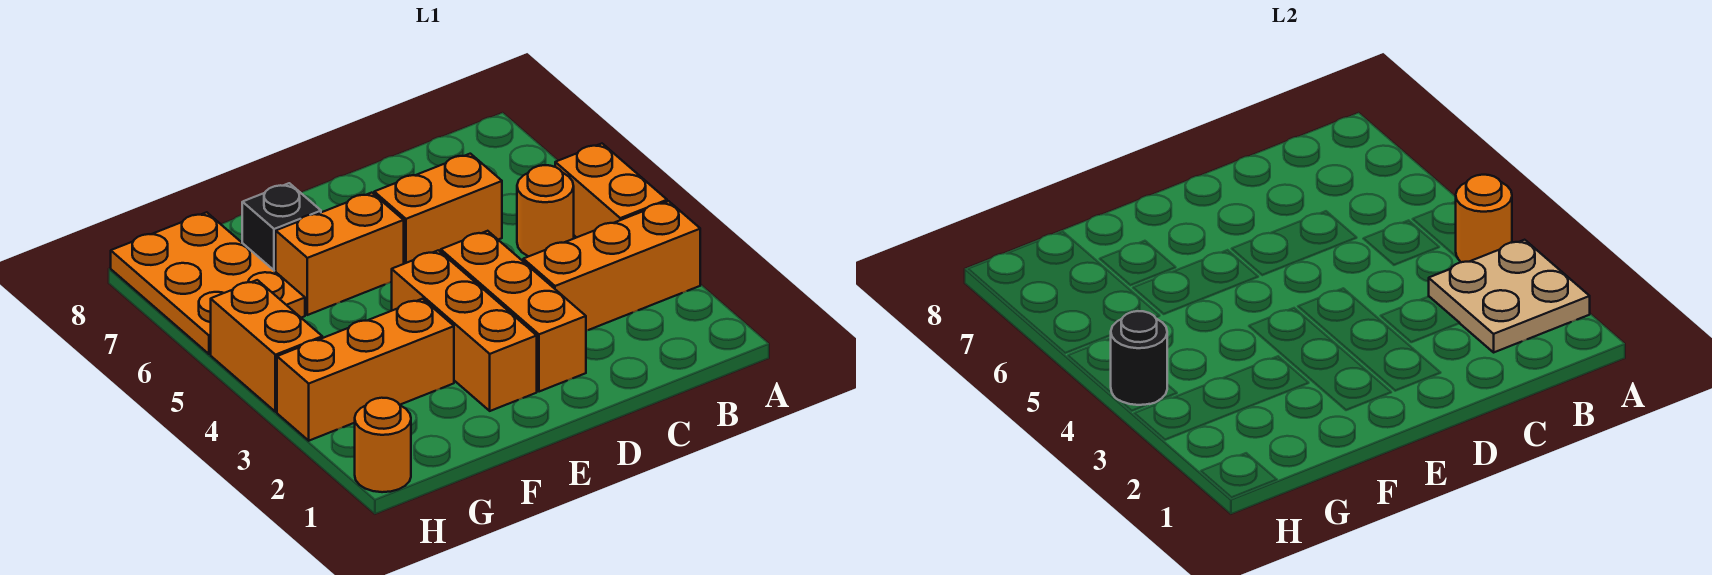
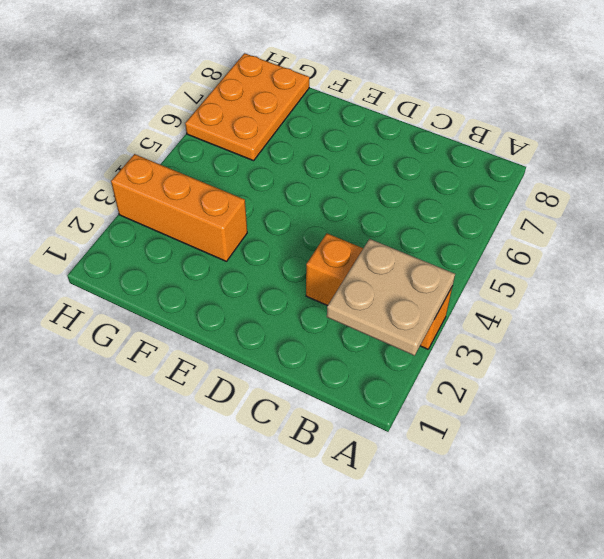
none -> orange brick A4:A5 level 1
none -> orange round brick B5 level 1
none -> orange brick C6:D6 level 1

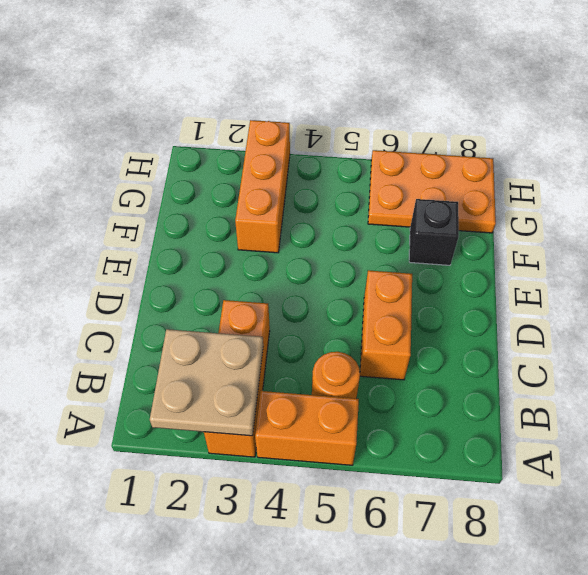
none -> orange brick D2:D4 level 1
none -> orange brick E2:E4 level 1
none -> orange brick E6:F6 level 1

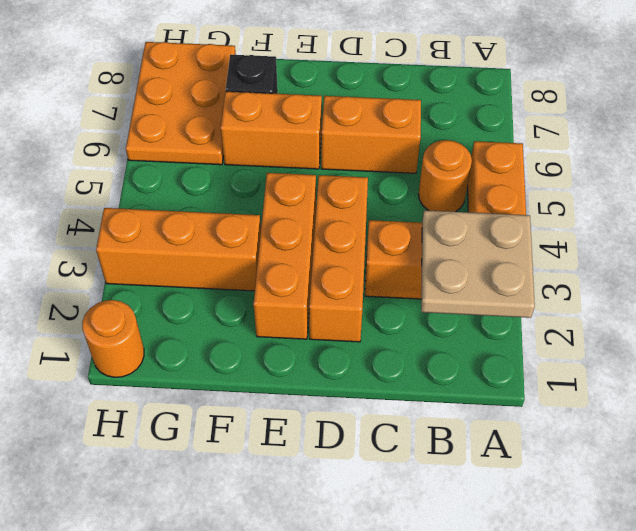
none -> orange brick H4:H5 level 1
none -> orange round brick A4 level 2
none -> black round brick H4 level 2

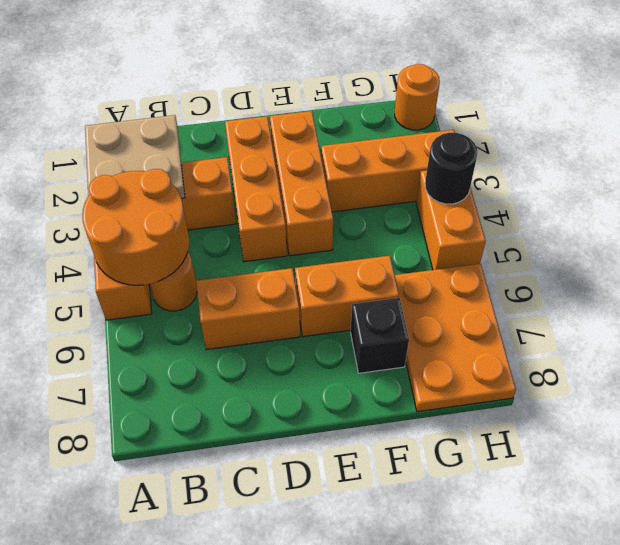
orange round brick A4:B5 level 2 -> orange round brick A4 level 2

